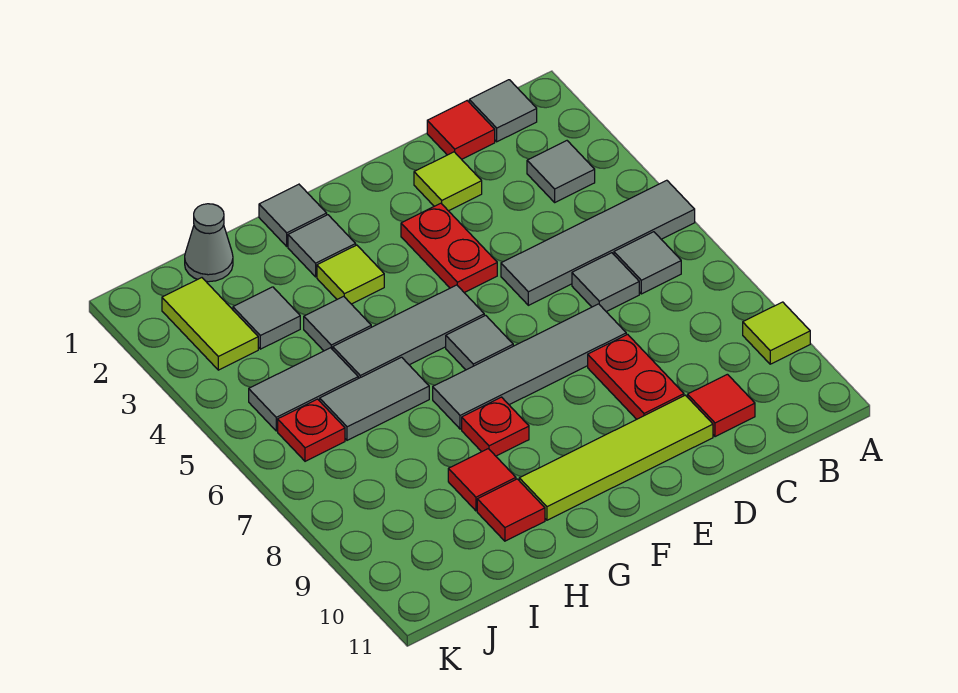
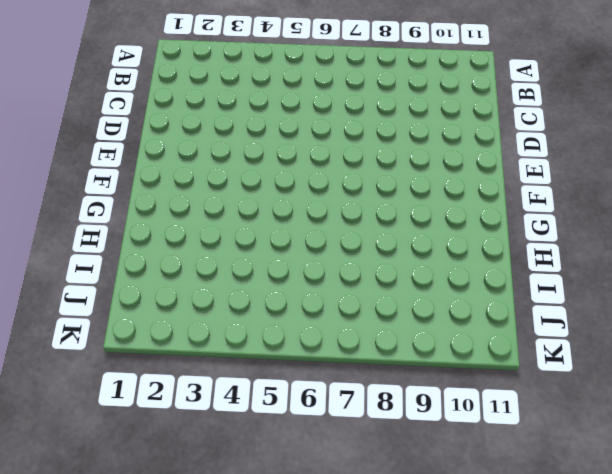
none -> grey tile A5:D5 level 1
none -> lime tile A9 level 1
none -> grey tile B1 level 1

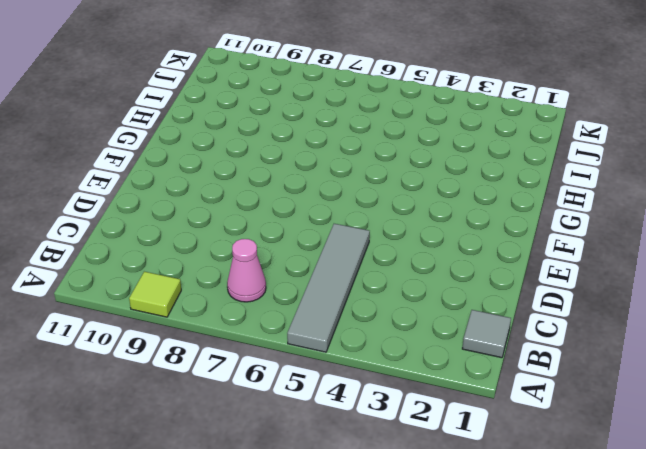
pink cone B7 level 1 -> none
none -> grey tile B3 level 1
none -> grey tile B6 level 1
none -> red tile C1 level 1

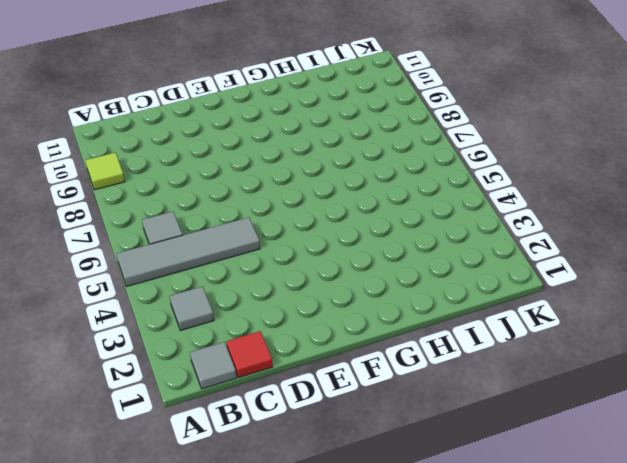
none -> grey tile C6 level 1
none -> red tile C10 level 1
none -> lime tile D2 level 1

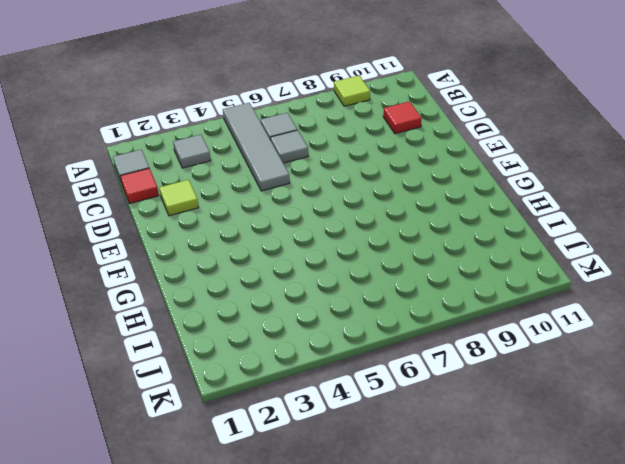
none -> grey tile D7:G7 level 1
none -> red plate D8:D9 level 1
none -> lime tile D10:G10 level 1

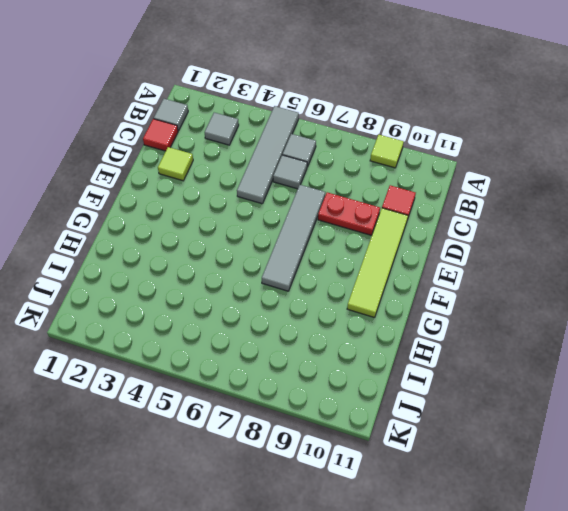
none -> red plate E3:E4 level 1
none -> grey tile F5:H5 level 1
none -> grey tile F6 level 1

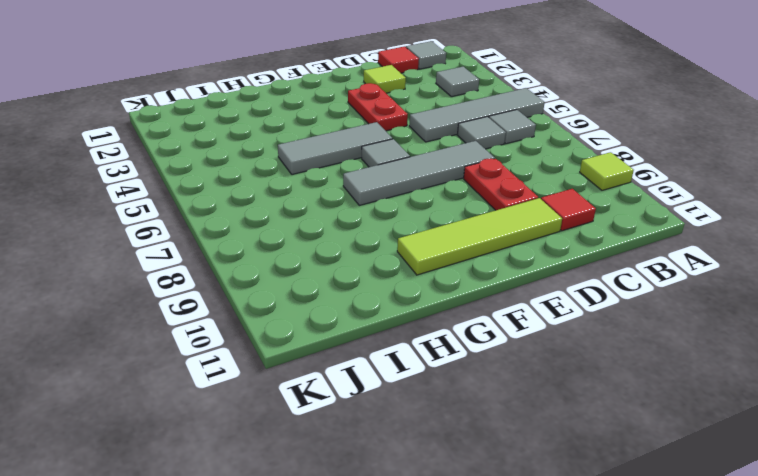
none -> grey tile G1 level 1
none -> grey tile G2 level 1
none -> lime tile G3 level 1

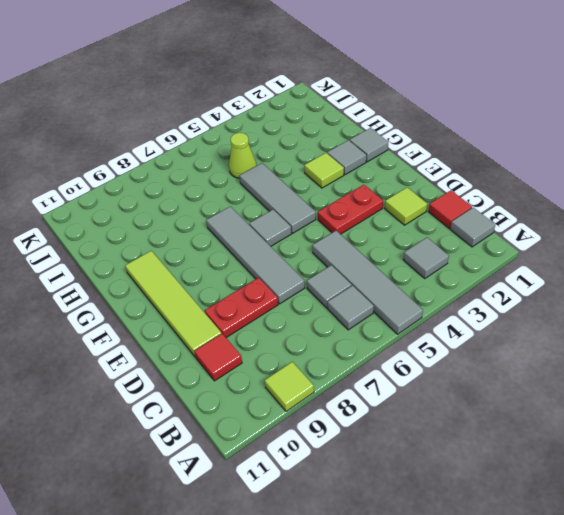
lime cone I5 level 1 -> grey tile I5:J5 level 1
none -> red plate G8 level 1
none -> grey tile H4 level 1
none -> grey tile H6:I6 level 1

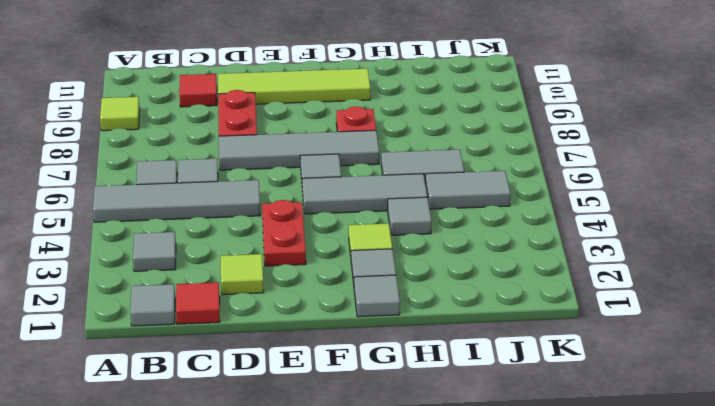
none -> red tile H9 level 1
none -> red tile H10 level 1
none -> grey cone I1 level 1

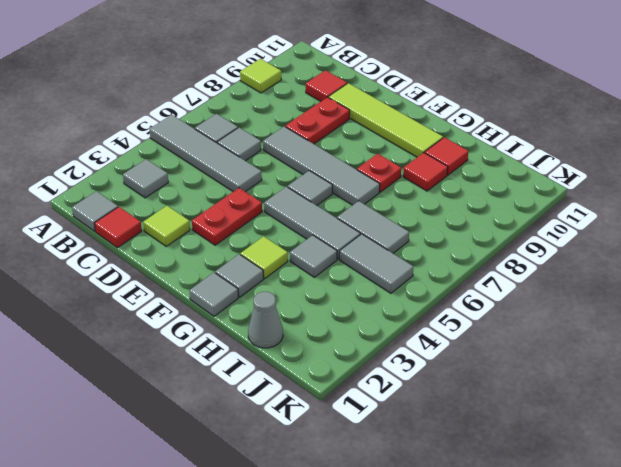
none -> grey tile I3 level 1
none -> lime tile J2:J3 level 1
none -> red plate J6 level 1

